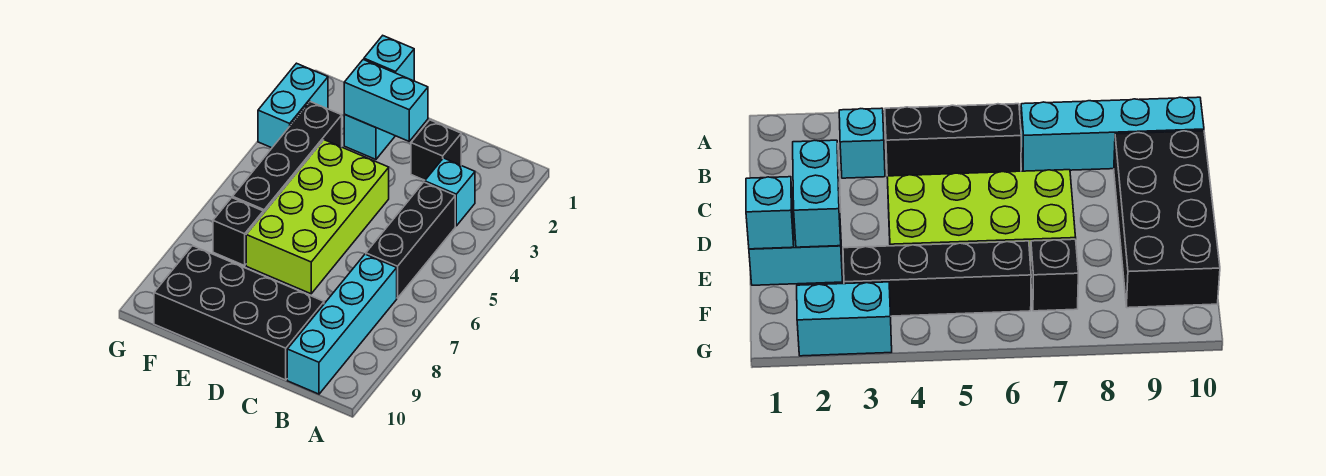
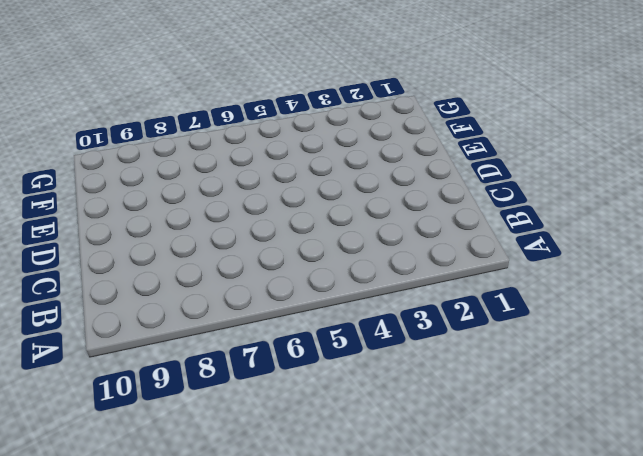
none -> cyan brick B3 level 1
none -> black brick B4:B6 level 1
none -> cyan brick B7:B10 level 1

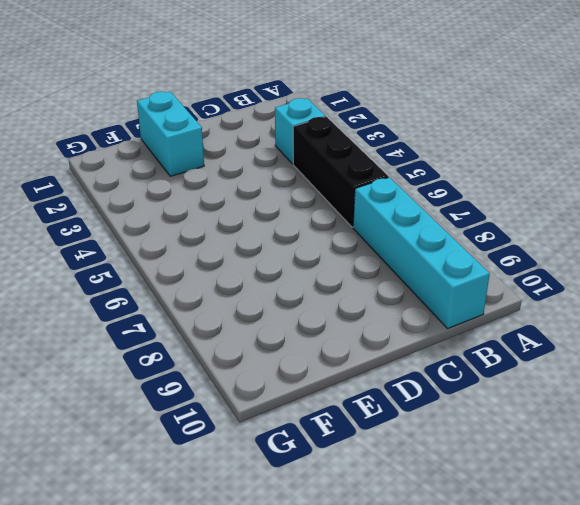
none -> black brick C2 level 1
none -> black brick C9:F10 level 1
none -> lime brick D4:E7 level 1

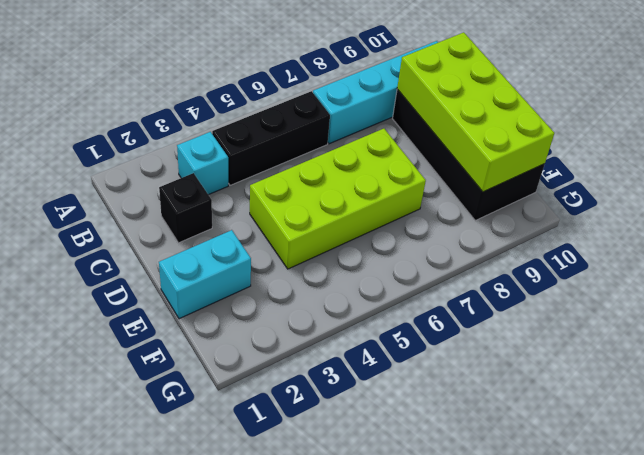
lime brick C9:F10 level 2 -> none
none -> black brick F3:F6 level 1
none -> black brick F7 level 1
none -> cyan brick G2:G3 level 1

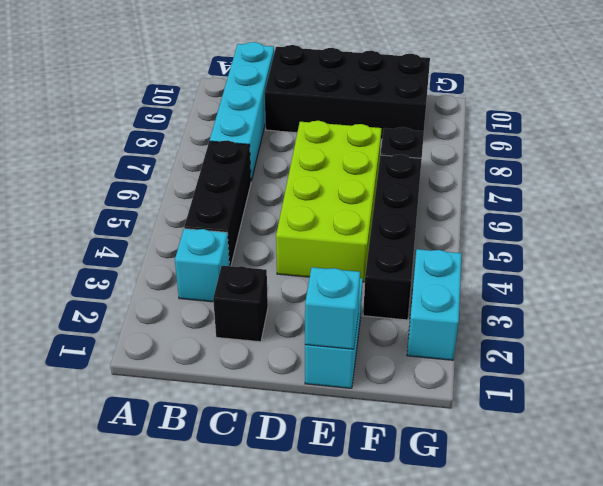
none -> cyan brick D2:E2 level 2

